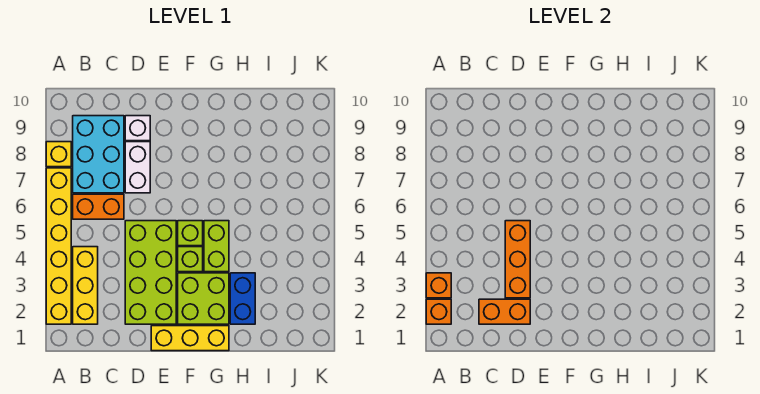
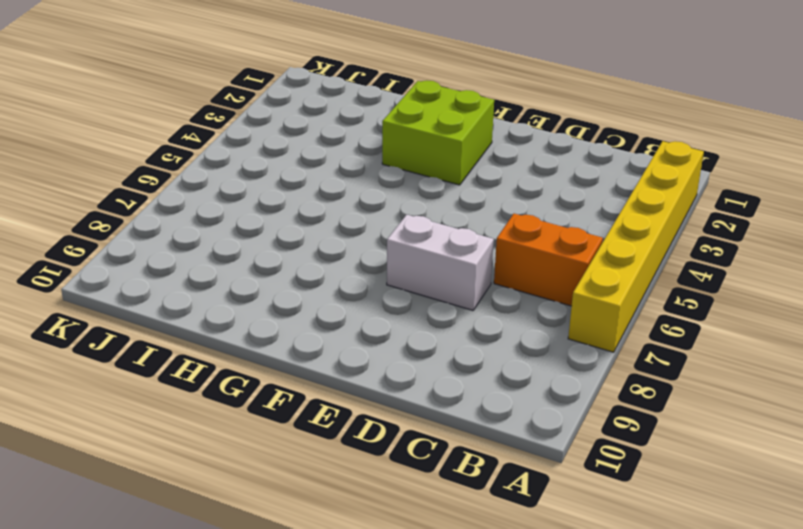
white brick D7:E7 level 1 -> white brick D7:D8 level 1
none -> yellow brick A8 level 1
none -> yellow brick B2:B4 level 1
none -> cyan brick B7:C9 level 1

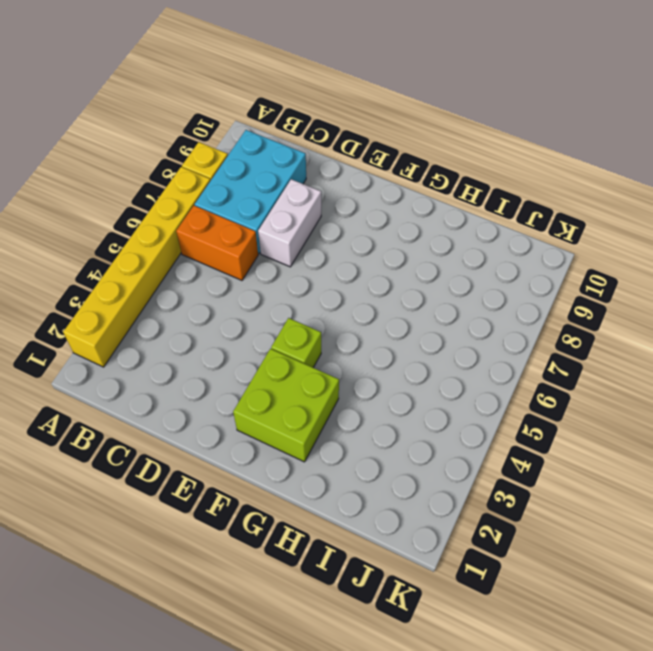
none -> yellow brick B2:B4 level 1
none -> lime brick D2:E5 level 1
none -> white brick D9 level 1

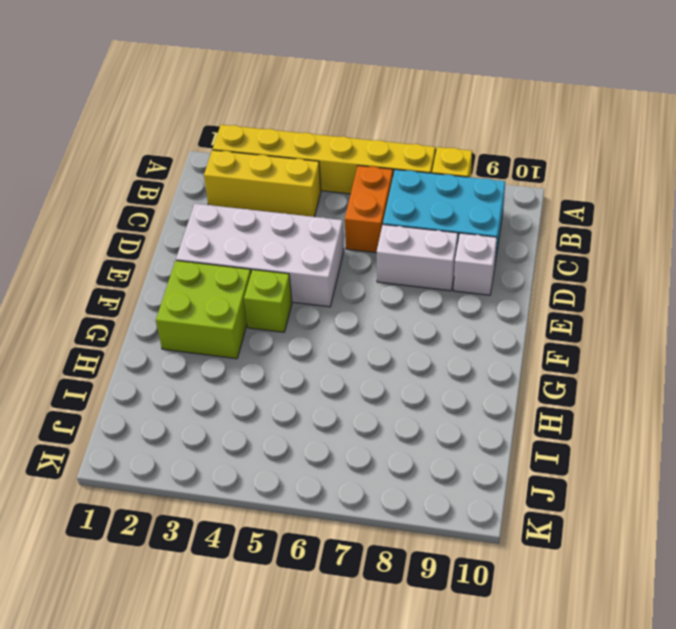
white brick D2:E5 level 1 -> lime brick D2:E5 level 1
none -> yellow brick E1:G1 level 1
none -> lime brick F5 level 1
none -> lime brick G4:G5 level 1

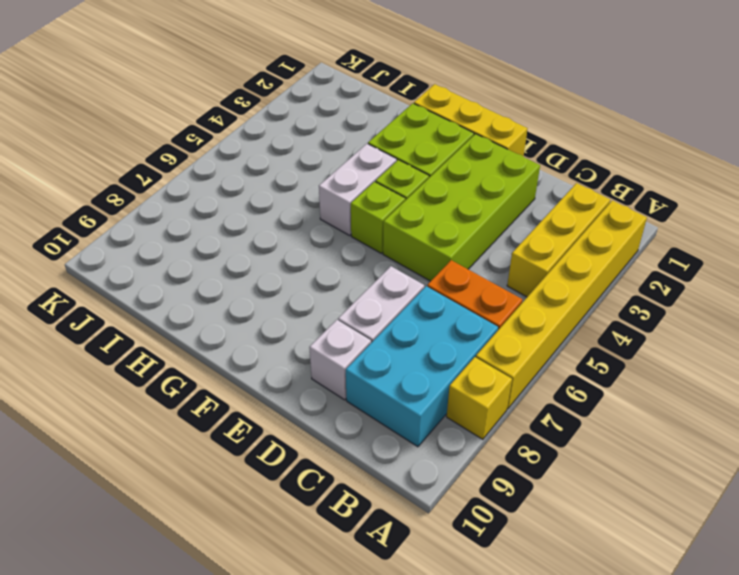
white brick G4:G5 level 1 -> lime brick G4:G5 level 1
none -> blue brick H2:H3 level 1
none -> orange brick A2 level 2
none -> orange brick A3 level 2

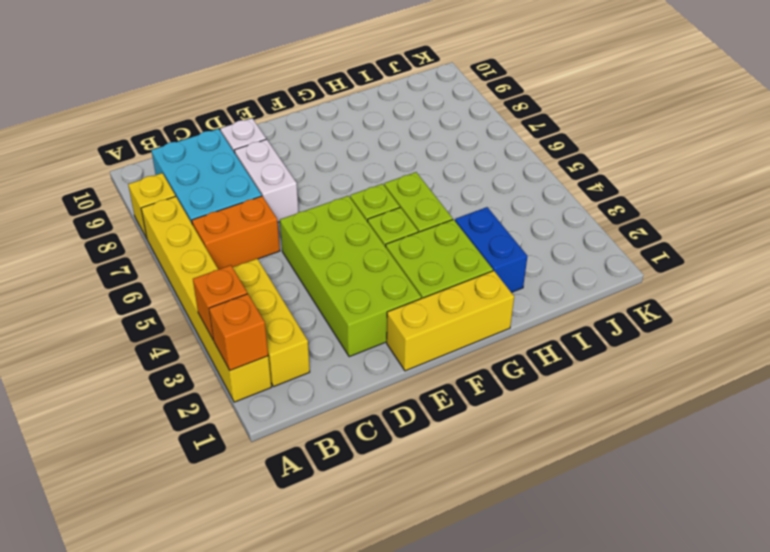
none -> orange brick C2:D2 level 2
none -> orange brick D3:D5 level 2

